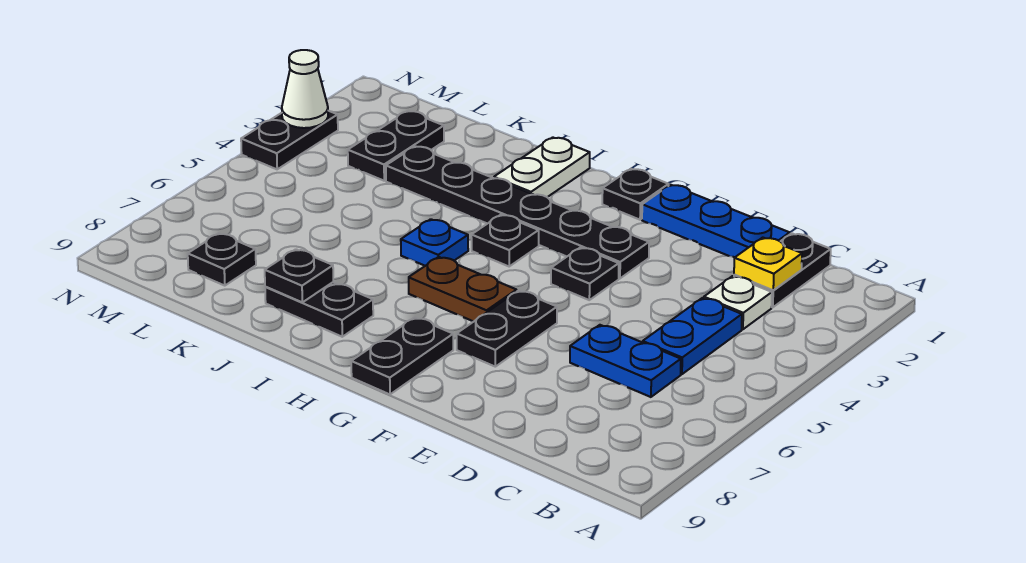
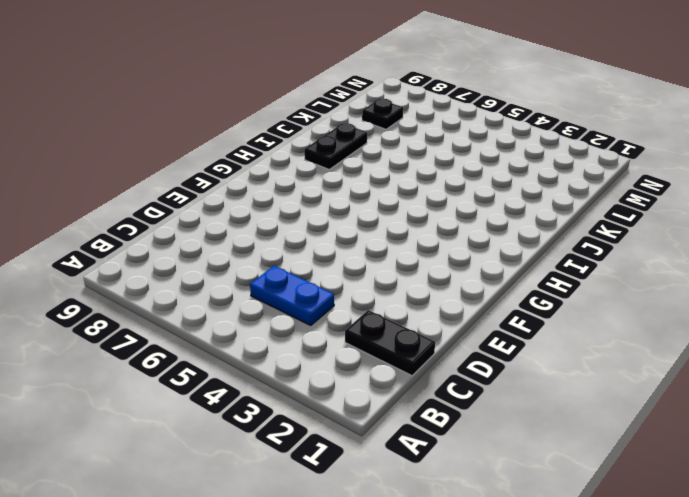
none -> white plate C3 level 1
none -> blue plate C6:D6 level 1
none -> blue plate D1:F1 level 1

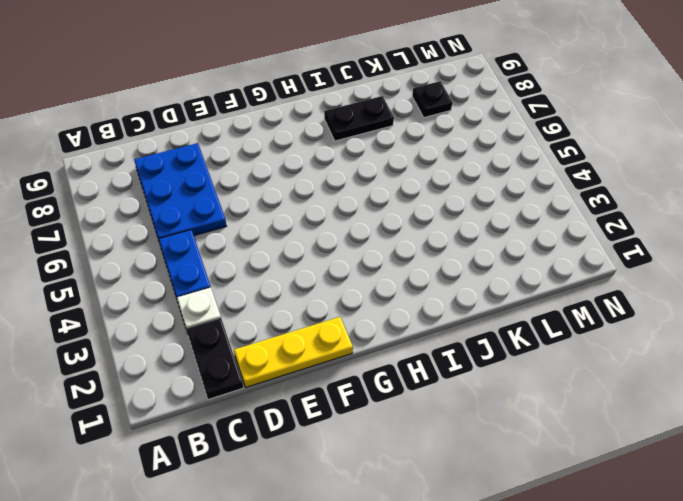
blue plate C6:D8 level 1 -> blue plate C6:D6 level 1
yellow plate D1:F1 level 1 -> blue plate D1:F1 level 1
none -> black plate F3:K3 level 1
none -> black plate F4 level 1
none -> black plate F6:F7 level 1

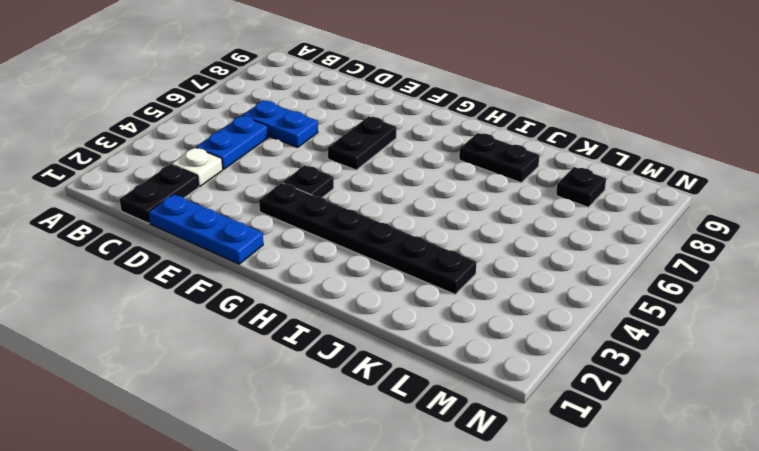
none -> black plate G1 level 1
none -> brown plate G6:H6 level 1
none -> black plate G8:G9 level 1

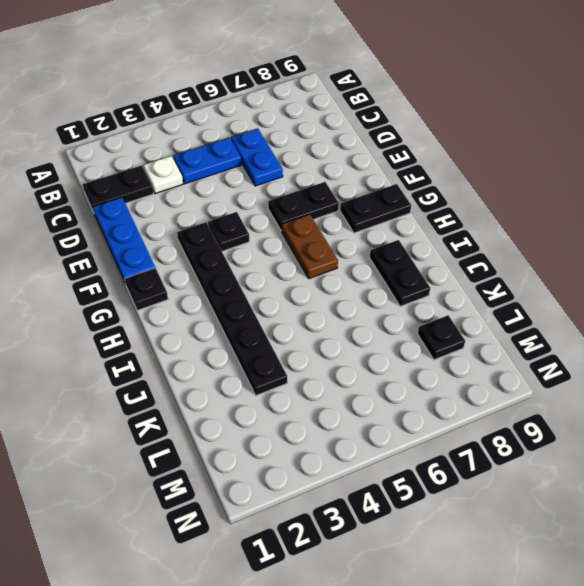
none -> black plate H4 level 1
none -> white plate I1:I2 level 1
none -> blue plate I5 level 1

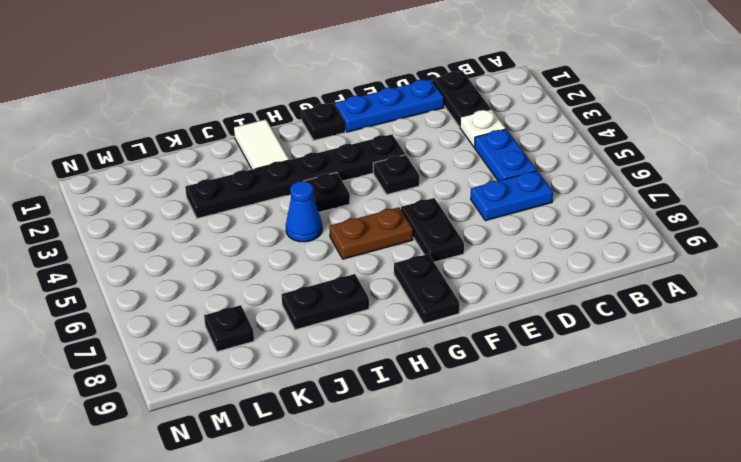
white tile I1:I2 level 1 -> white plate I1:I2 level 1
blue cone I5 level 1 -> blue plate I5 level 1
none -> black plate L2:L3 level 1
none -> black plate N3:N4 level 1
none -> yellow plate C2 level 2

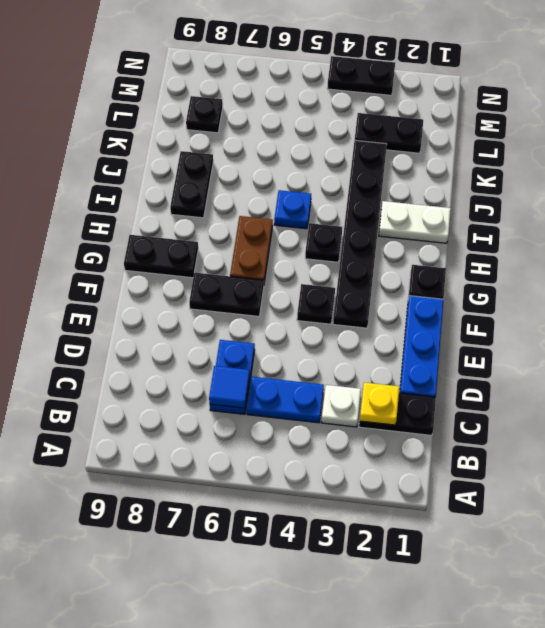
blue tile C6 level 2 -> none
none -> black plate J8 level 2
none -> white cone N3 level 2

